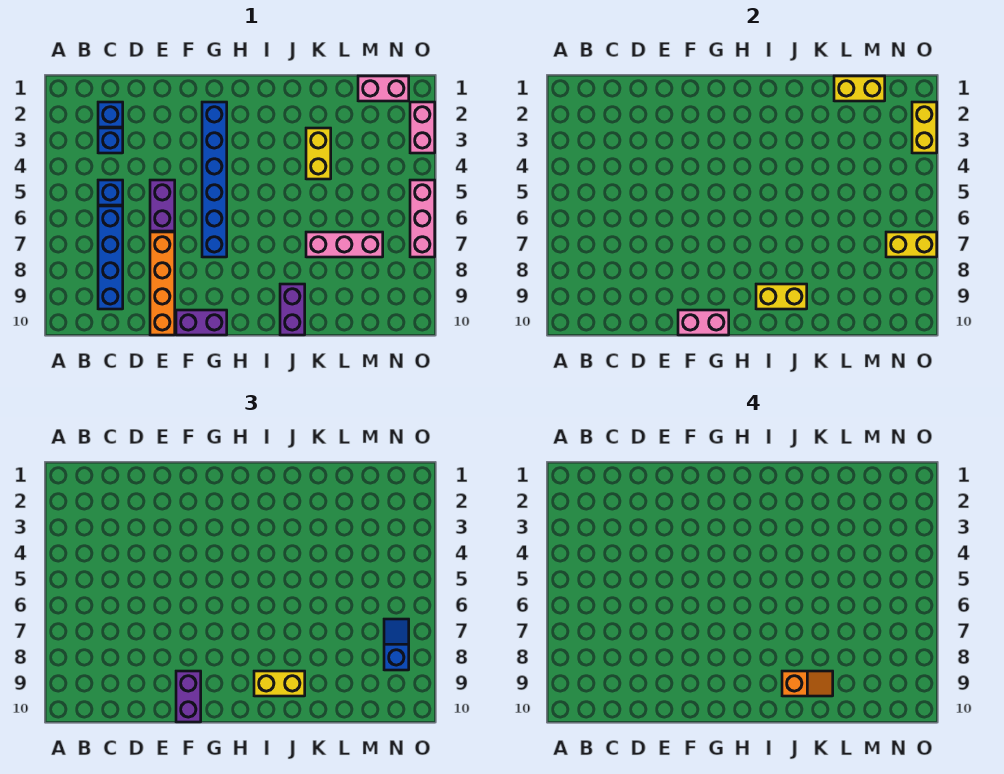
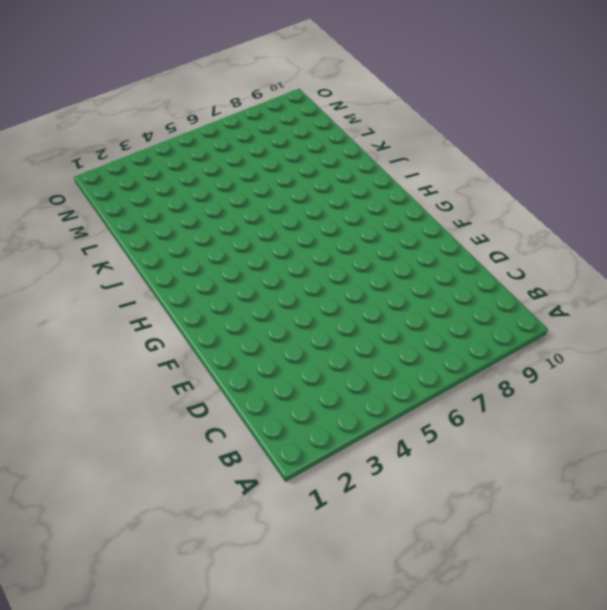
none -> blue brick C2 level 1
none -> blue brick C3 level 1
none -> blue brick C5 level 1

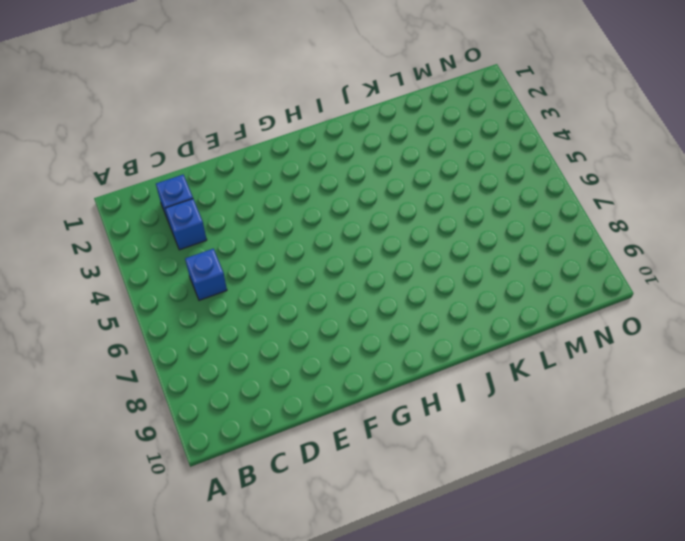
none -> blue brick C6:C9 level 1
none -> purple brick E5:E6 level 1
none -> orange brick E7:E10 level 1

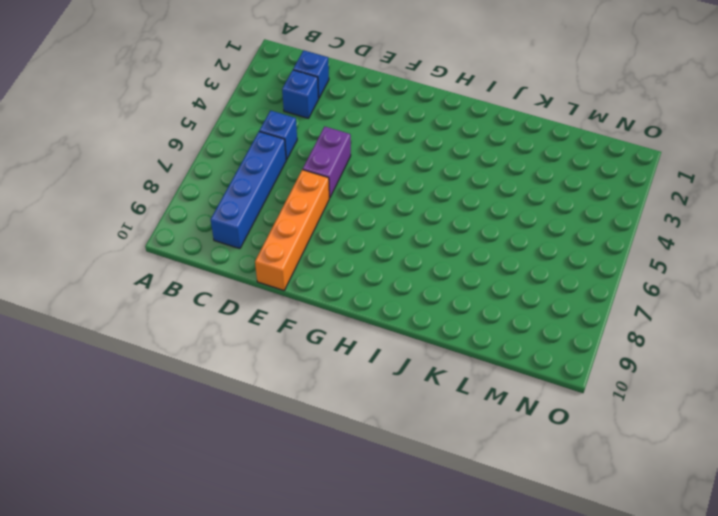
none -> purple brick F10:G10 level 1
none -> blue brick G2:G7 level 1
none -> purple brick J9:J10 level 1

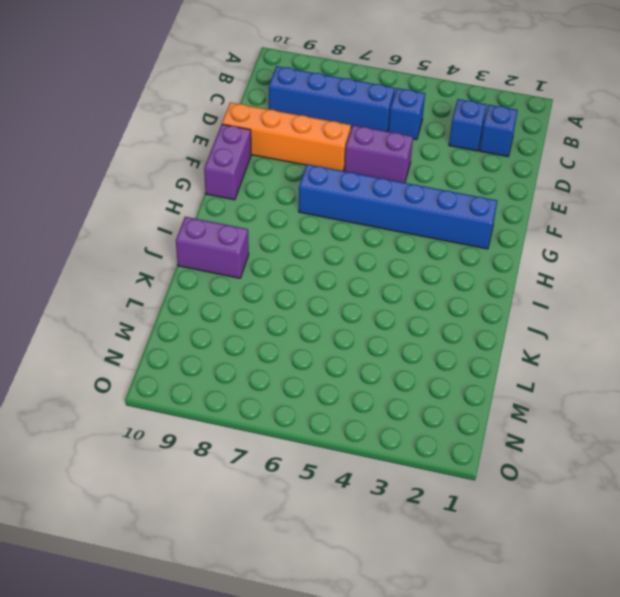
none -> yellow brick K3:K4 level 1
none -> pink brick K7:M7 level 1
none -> pink brick M1:N1 level 1

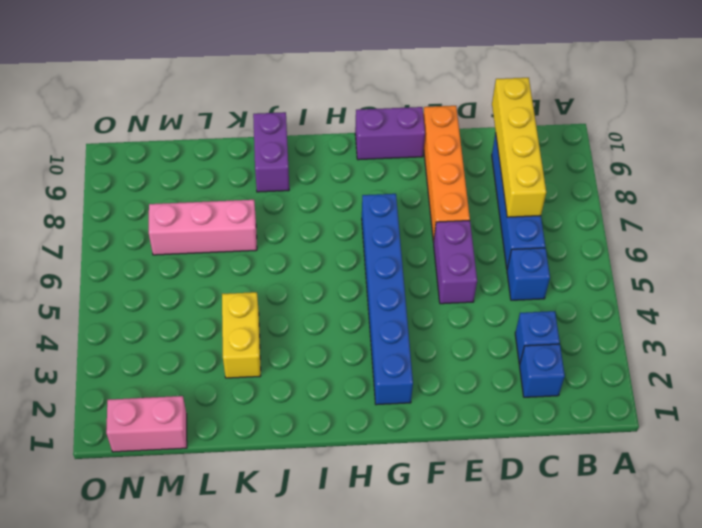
yellow brick C7:C10 level 2 -> none
none -> pink brick O2:O3 level 1
none -> pink brick O5:O7 level 1
none -> pink brick F10:G10 level 2

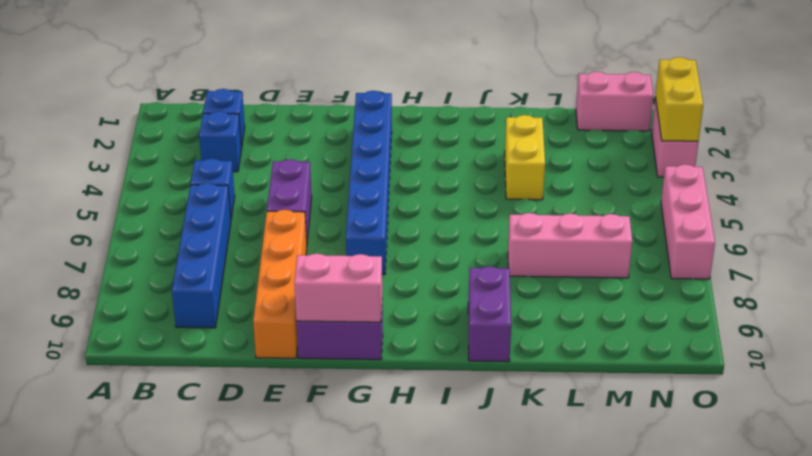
none -> yellow brick I9:J9 level 2
none -> yellow brick L1:M1 level 2
none -> yellow brick N7:O7 level 2

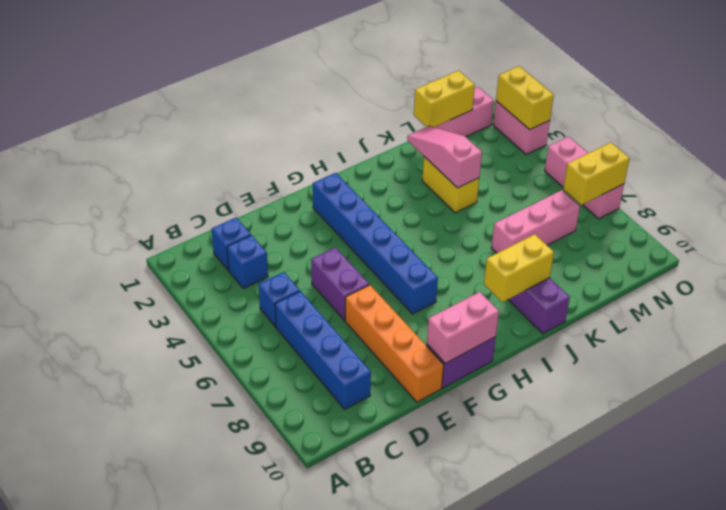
pink slope K2:K4 level 2 top 4 -> none
none -> purple brick F9:F10 level 3
none -> yellow brick I9:J9 level 3
none -> blue slope N7:N8 level 3 top 8

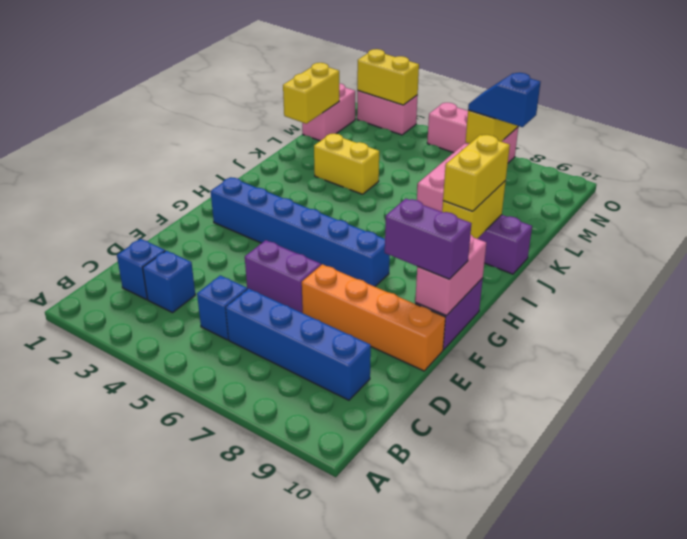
none -> orange slope J9:K9 level 4 top J

